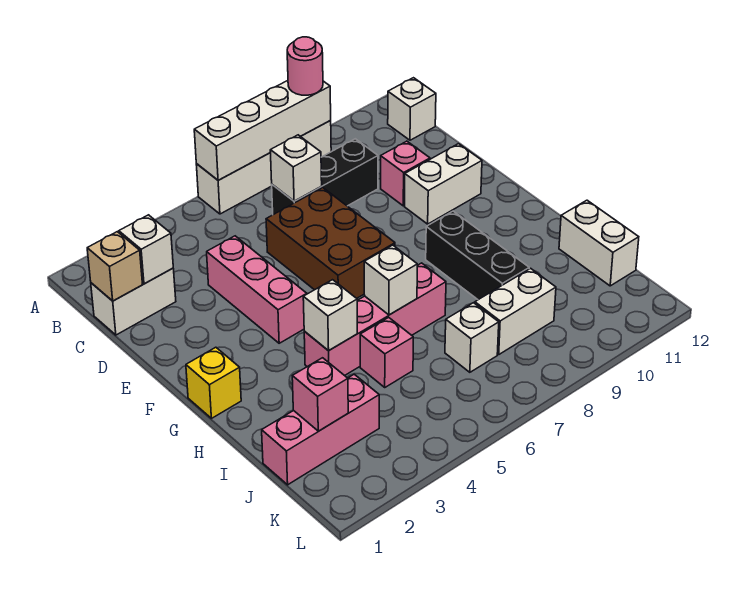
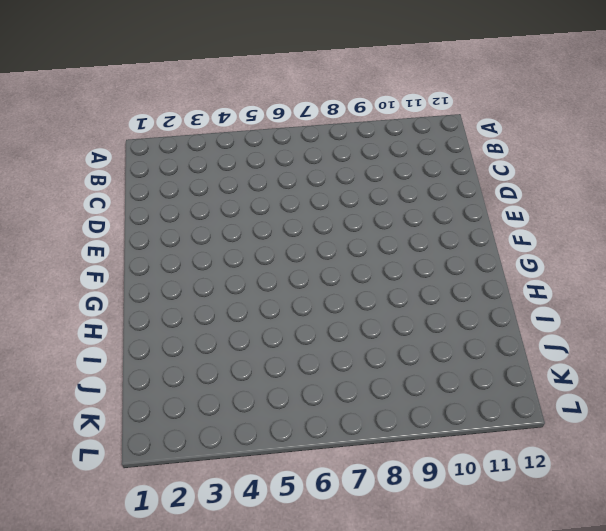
none -> white brick A6:A9 level 1
none -> white brick B12 level 1
none -> white brick C1:C2 level 1

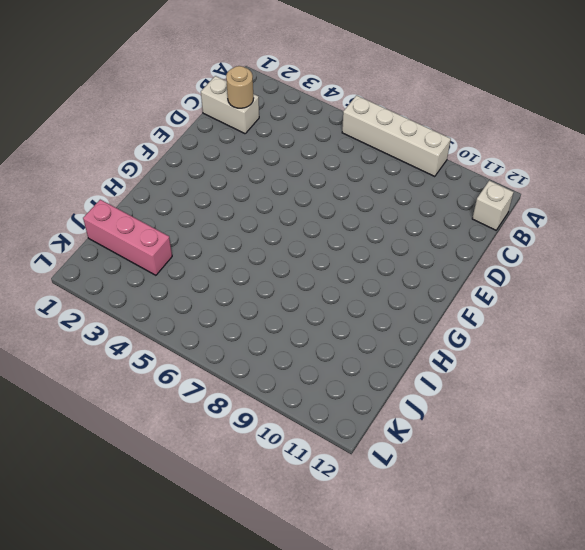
tan round brick C2 level 2 -> white brick C2 level 2
none -> black brick C7:C9 level 1
none -> pink brick D4:F4 level 1
none -> brown brick D6:F7 level 1

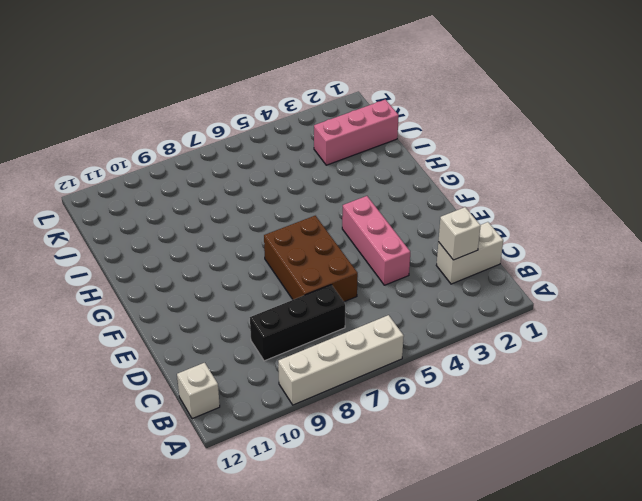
none -> pink brick D10 level 1
none -> white brick E10:E11 level 1
none -> yellow brick G1 level 1

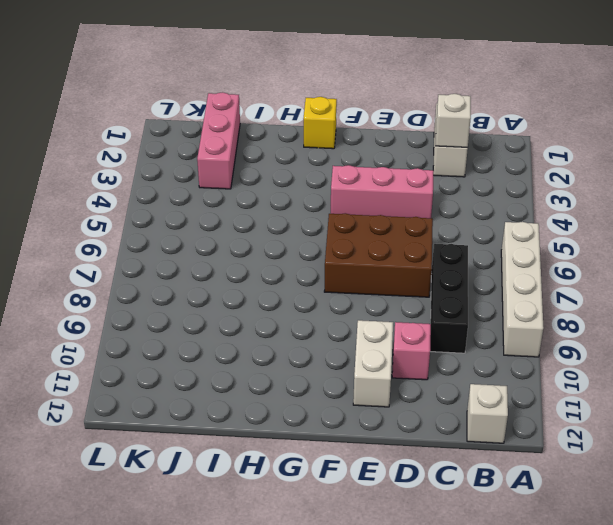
none -> black brick G9:I9 level 1
none -> pink brick H4:H7 level 1
none -> pink brick I5 level 1

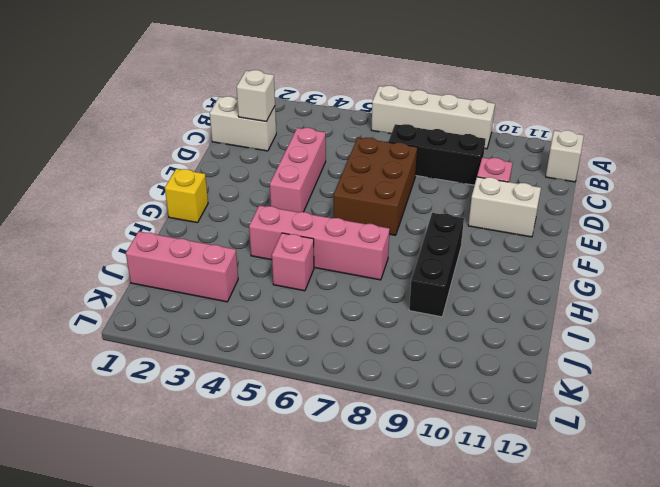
none -> white brick I12:J12 level 1
none -> white brick J7 level 1
none -> white brick J8:J9 level 1

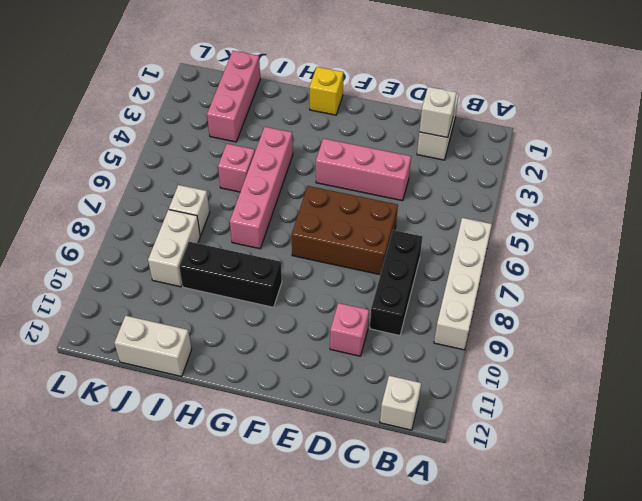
none -> white brick E10:E11 level 1
none -> white brick A6:A9 level 2
none -> tan brick C1 level 2

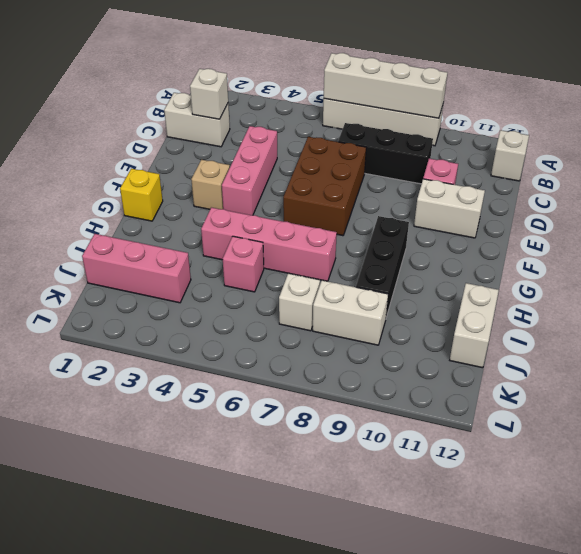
tan brick F3 level 1 -> tan brick C1 level 2
none -> white brick C7 level 2
none -> white brick H4 level 2
none -> white brick H6 level 2

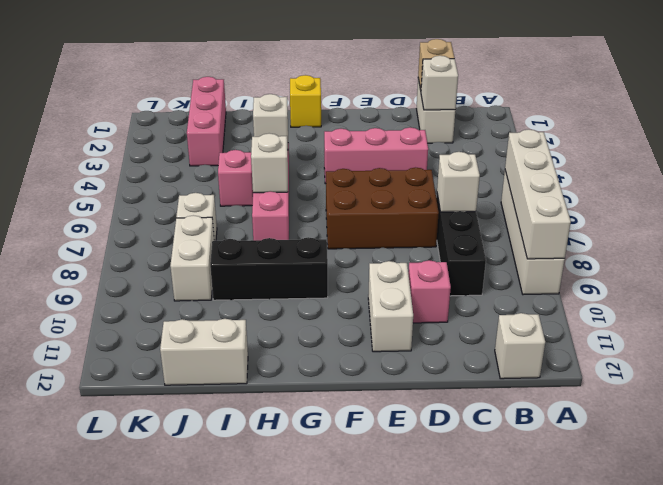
none -> pink brick J2 level 2
none -> pink round brick A9 level 3

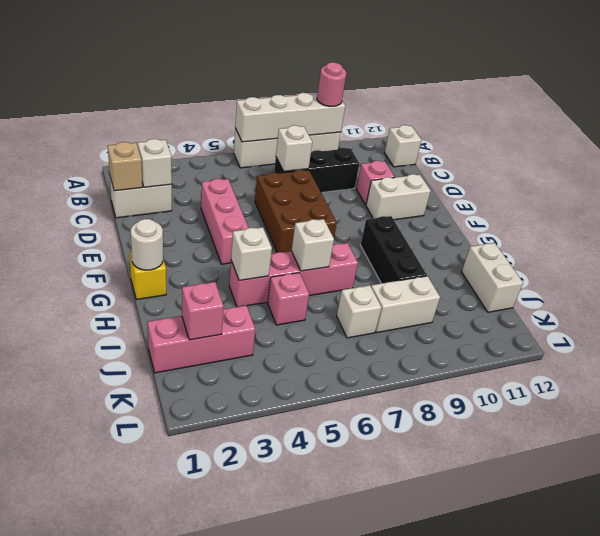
white round brick G1 level 2 -> none

